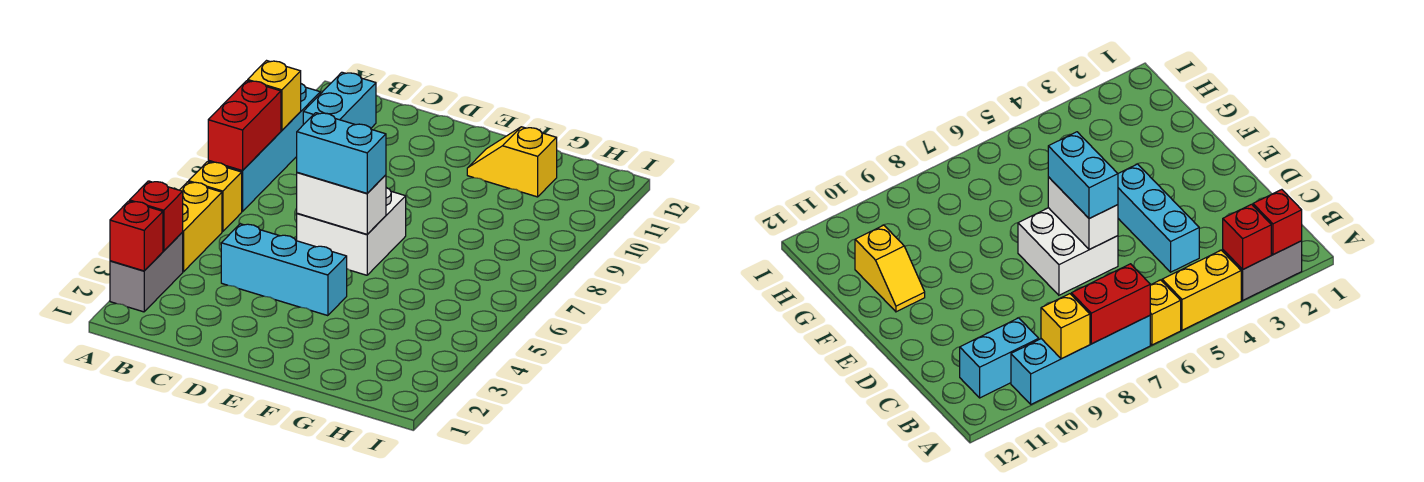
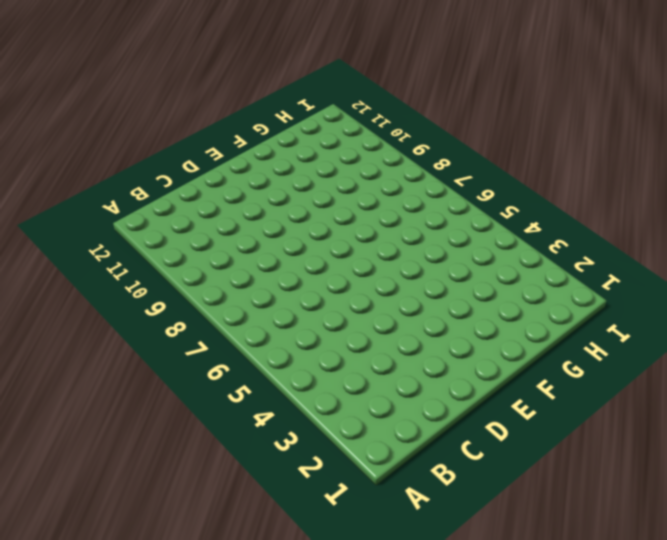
none -> grey brick A2:A3 level 1
none -> yellow brick A4:A5 level 1
none -> yellow brick A6 level 1

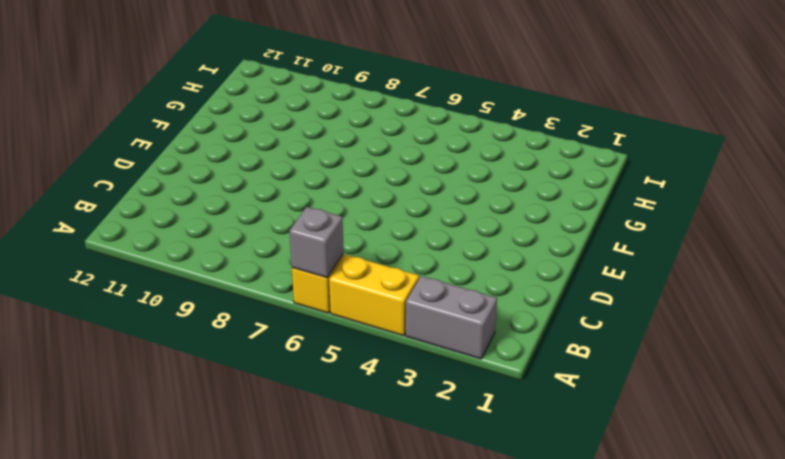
grey brick A6 level 2 -> none
none -> cyan brick A7:A10 level 1
none -> cyan brick B10:B11 level 1
none -> cyan brick C4:E4 level 1

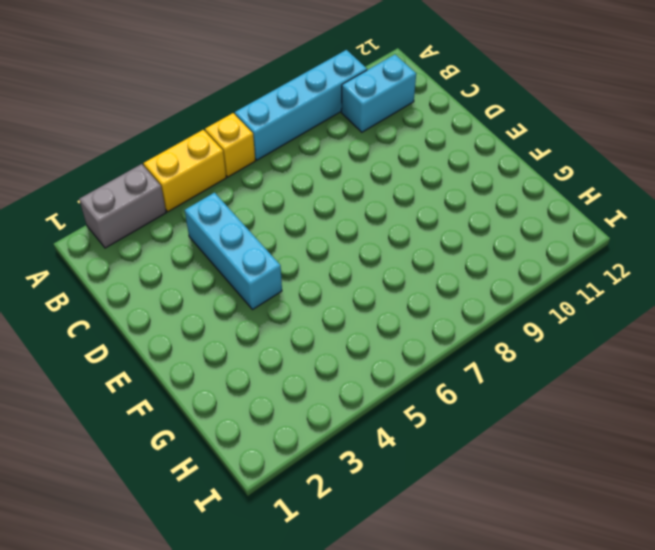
none -> white brick D6:E7 level 1
none -> yellow slope F11:G11 level 1 top G
none -> red brick A2 level 2

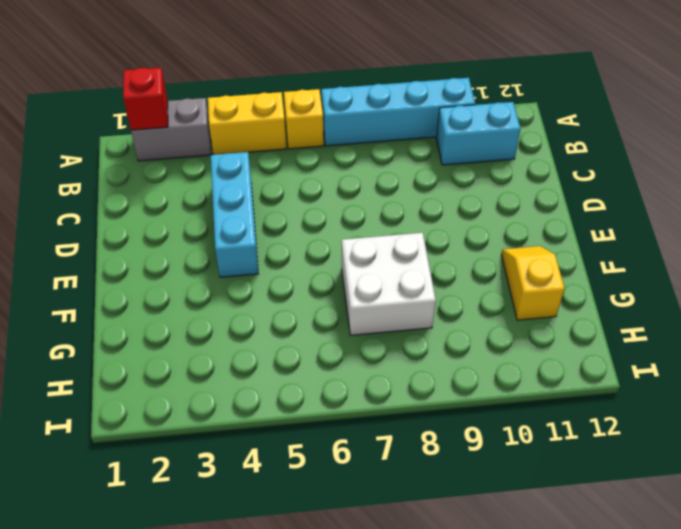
white brick F7:G8 level 1 -> white brick D6:E7 level 1
none -> red brick A3 level 2
none -> red brick A7:A8 level 2
none -> yellow brick A9 level 2

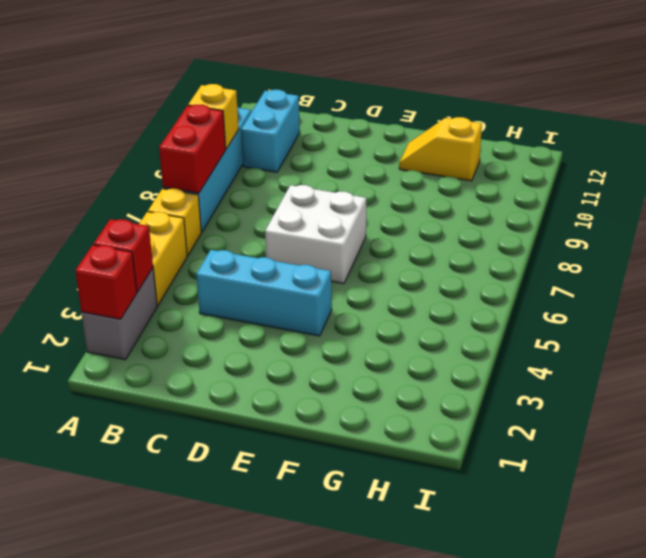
none -> white brick D6:E6 level 2
none -> cyan brick D6:E6 level 3

